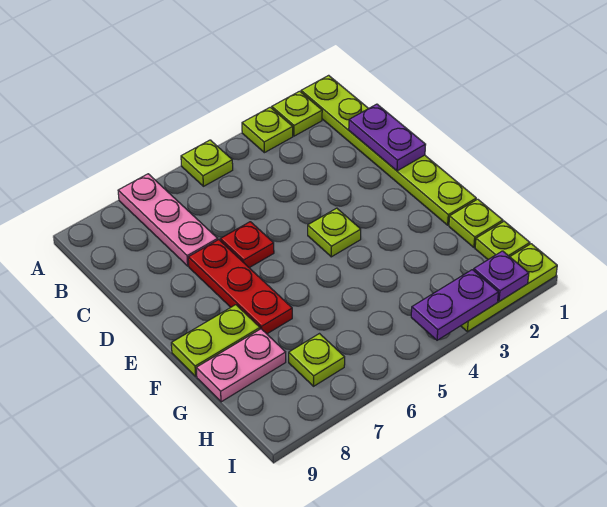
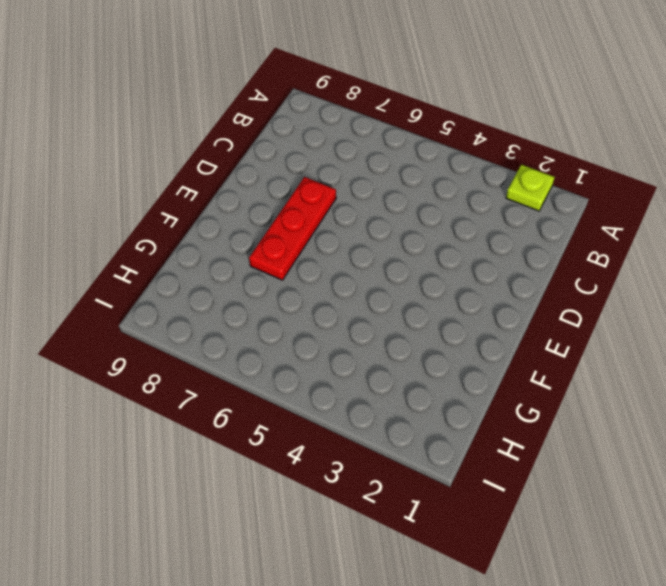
none -> lime plate A1:F1 level 1
none -> lime plate A3 level 1
none -> lime plate A5 level 1

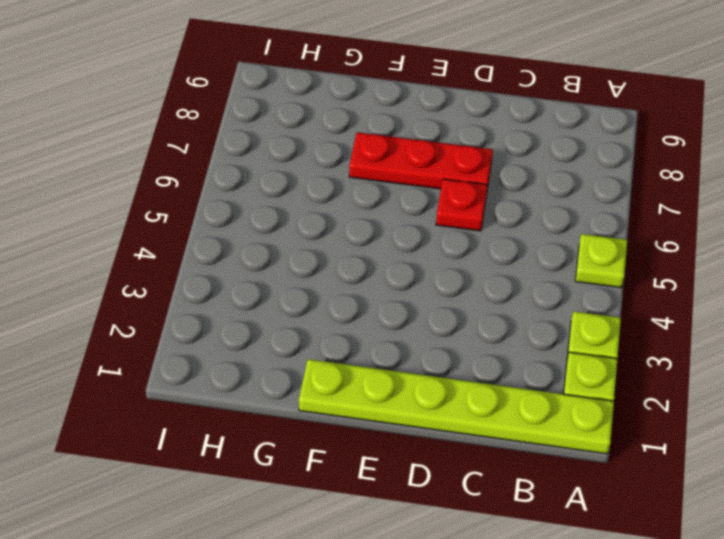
none -> pink plate A7:C7 level 1
none -> lime plate E4 level 1
none -> lime plate F8:F9 level 1

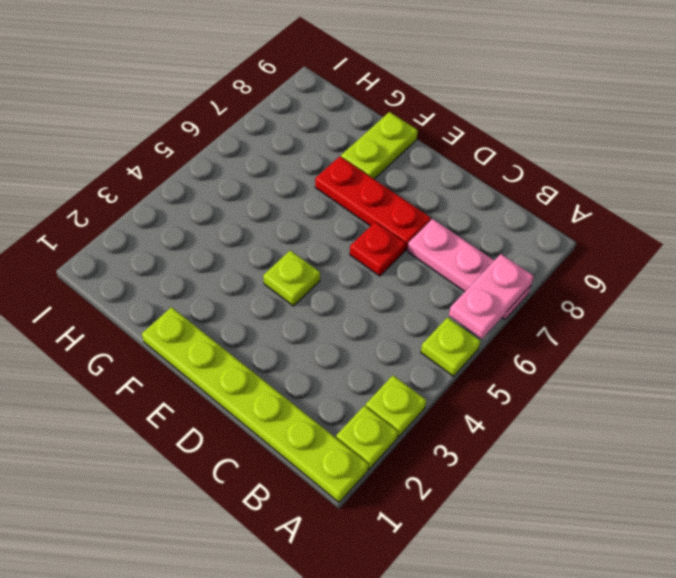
pink plate A6:A7 level 2 -> pink plate G8:G9 level 1
none -> lime plate G1 level 1
none -> lime plate H1 level 1
none -> lime plate H7 level 1

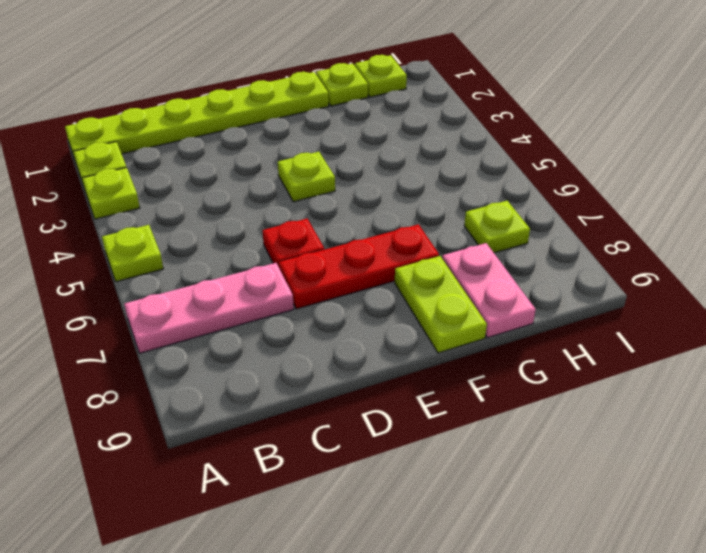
none -> lime plate I1:I3 level 1
none -> purple plate C1:D1 level 2
none -> purple plate I2 level 2

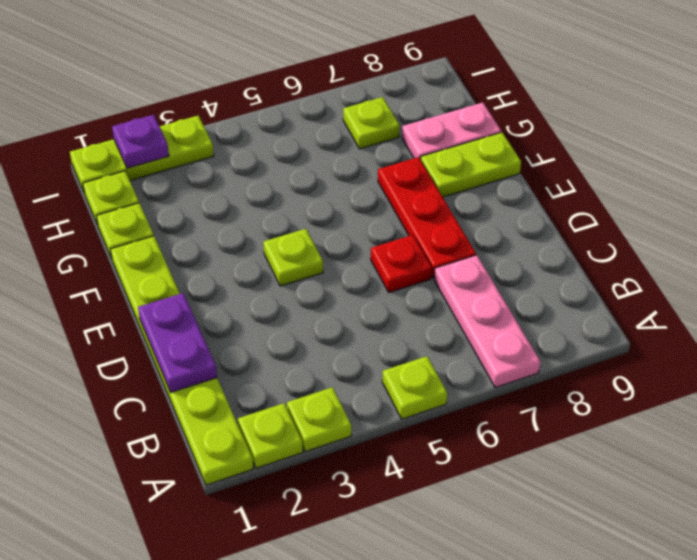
none -> purple plate I3:I4 level 2

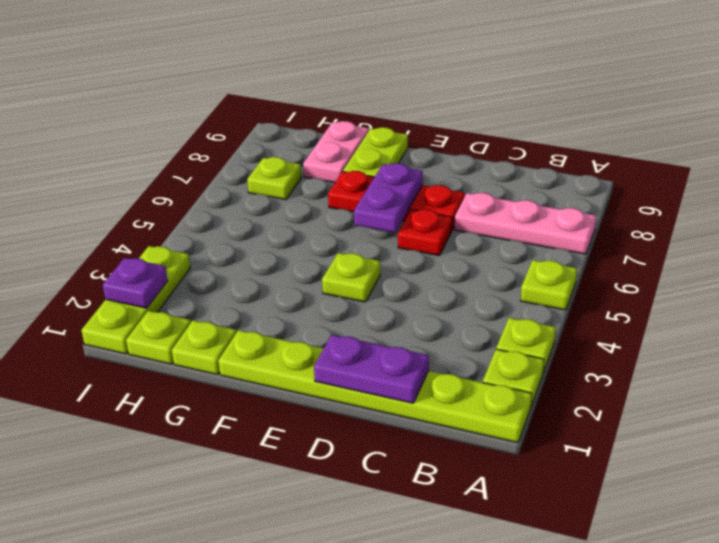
purple plate E6:E7 level 2 -> purple plate I3:I4 level 2

